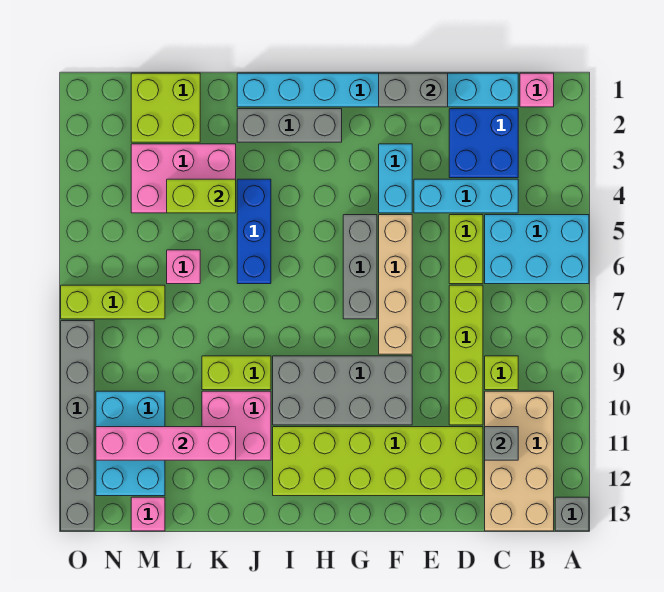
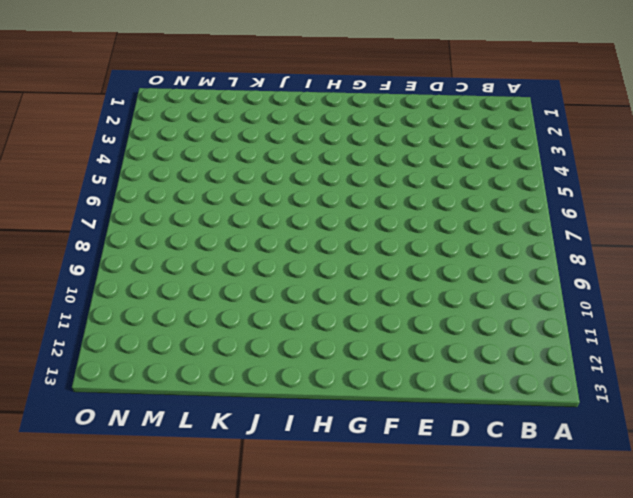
none -> cyan brick A5:C6 level 1
none -> grey brick A13 level 1
none -> pink brick B1 level 1
none -> tan brick B10:C13 level 1

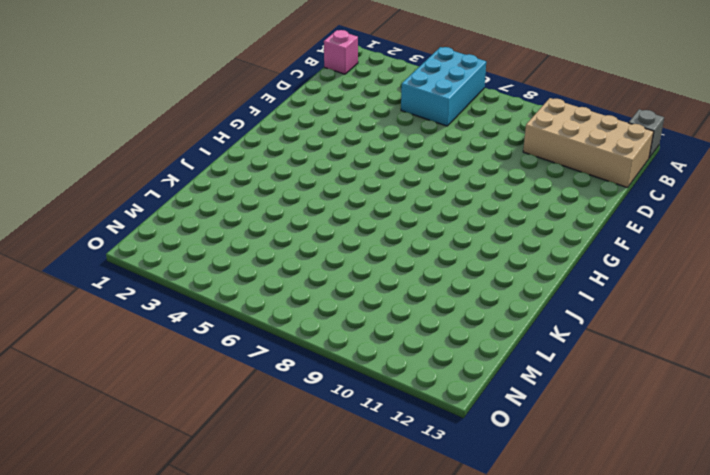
none -> cyan brick C1:J1 level 1
none -> blue brick C2:D3 level 1
none -> cyan brick C4:E4 level 1
none -> lime brick C9 level 1

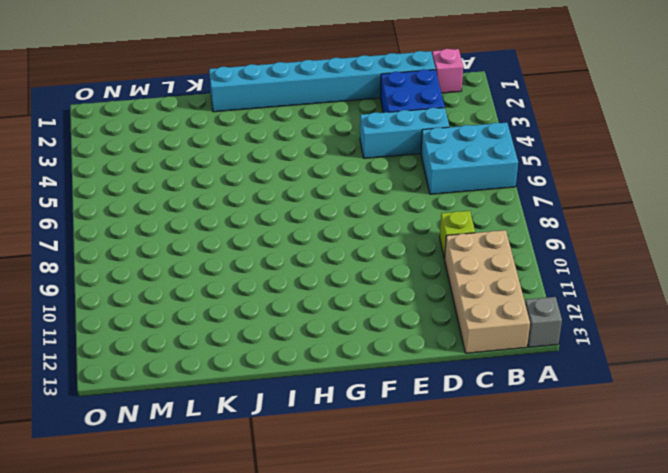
none -> lime brick D5:D6 level 1
none -> lime brick D7:D10 level 1
none -> lime brick D11:I12 level 1
none -> cyan brick F3:F4 level 1

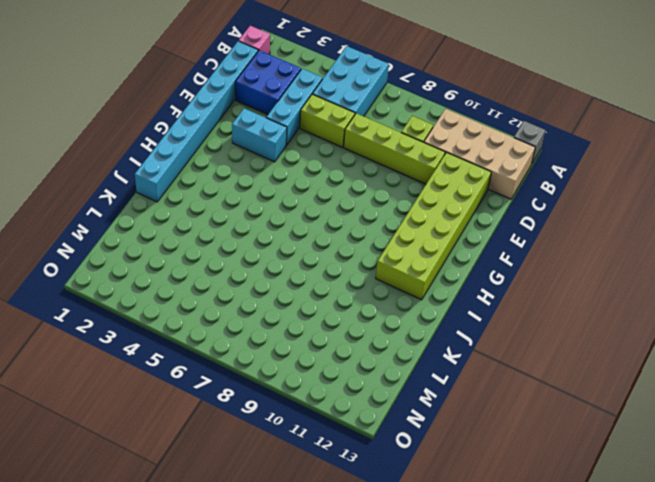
none -> tan brick F5:F8 level 1
none -> grey brick F9:I10 level 1
none -> grey brick G5:G7 level 1
none -> grey brick H2:J2 level 1

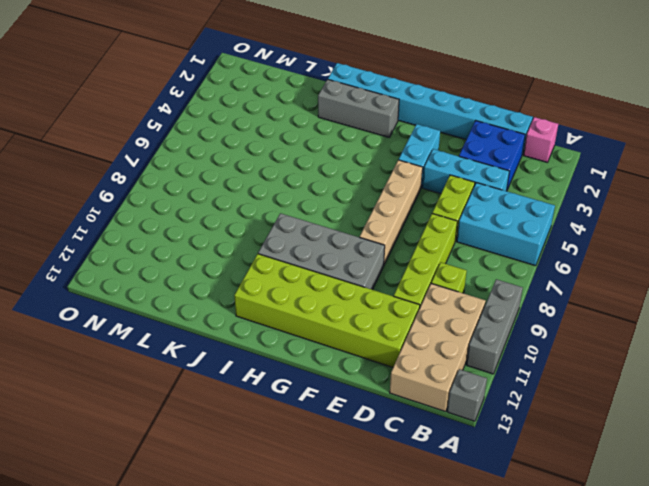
grey brick A9:A11 level 1 -> grey brick G5:G7 level 1
none -> blue brick J4:J6 level 1
none -> lime brick J9:K9 level 1
none -> pink brick J10:K11 level 1
none -> pink brick K3:M4 level 1

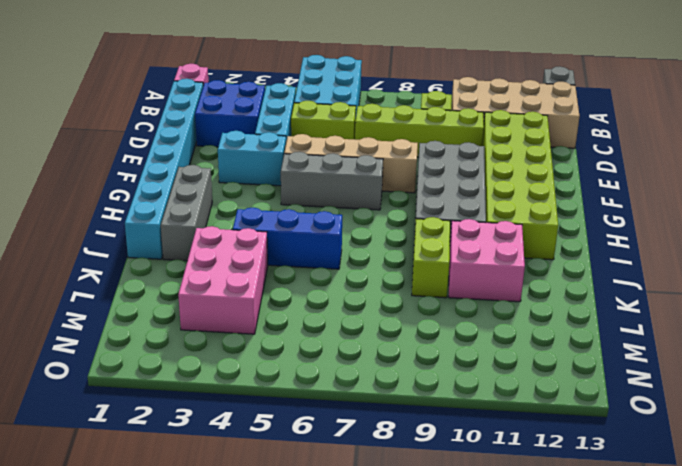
none -> lime brick L1:M2 level 1
none -> pink brick L6 level 1
none -> lime brick M7:O7 level 1
none -> cyan brick M10:N12 level 1

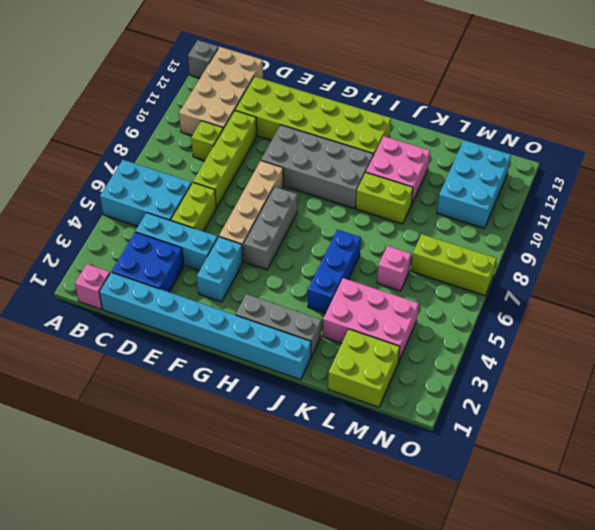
none -> pink brick M13 level 1
none -> grey brick O8:O13 level 1
none -> grey brick C11 level 2
none -> grey brick E1:F1 level 2

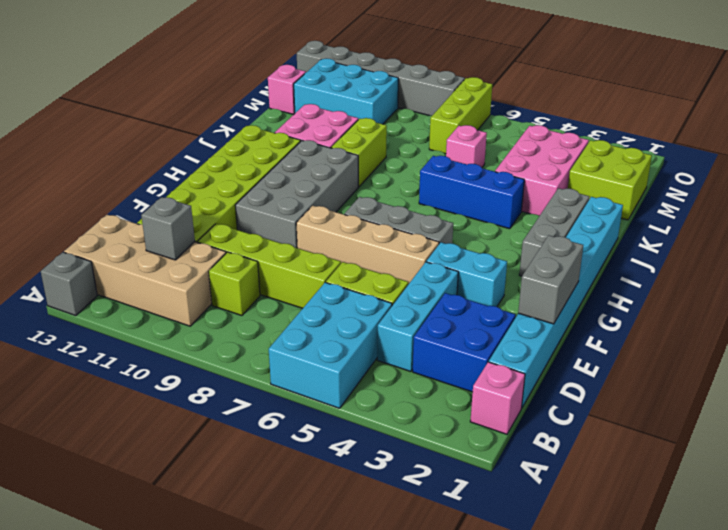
none -> lime brick K4:L4 level 2
none -> pink brick K11:N11 level 2

